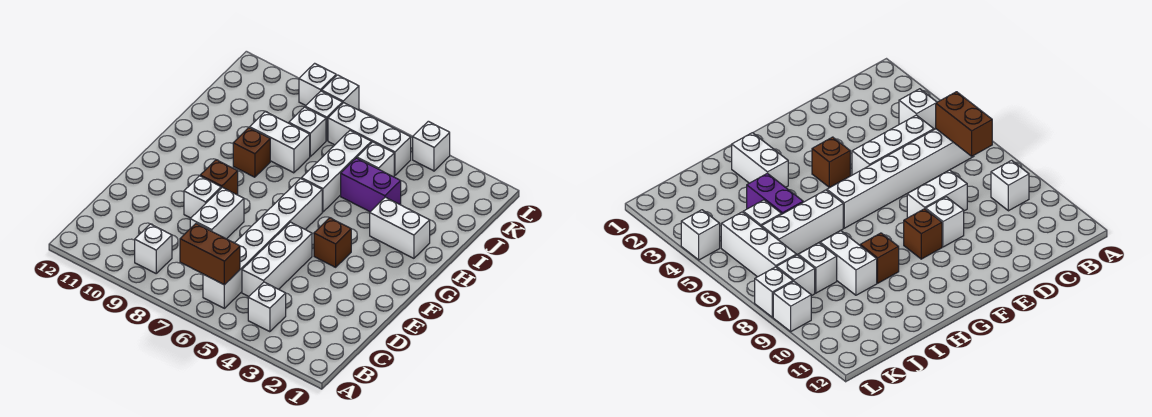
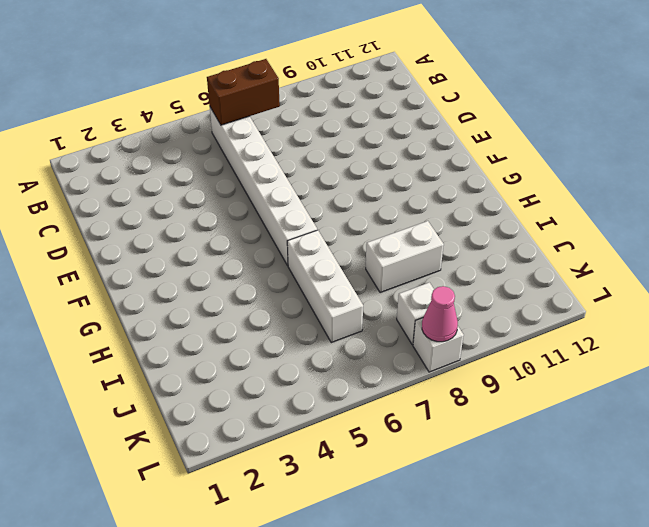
pink cone L8 level 2 -> none
none -> white brick B4 level 1
none -> white brick B9 level 1
none -> white brick C5:E5 level 1

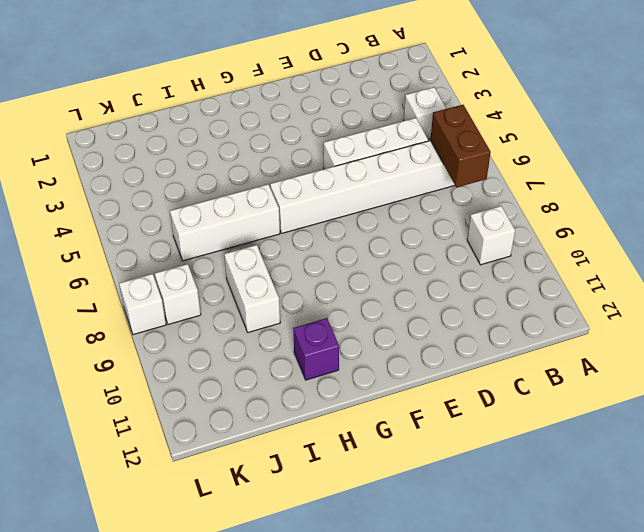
purple brick H11 level 1 -> none
none -> white brick D8:E8 level 1
none -> white brick E9 level 1
none -> brown brick F4 level 1

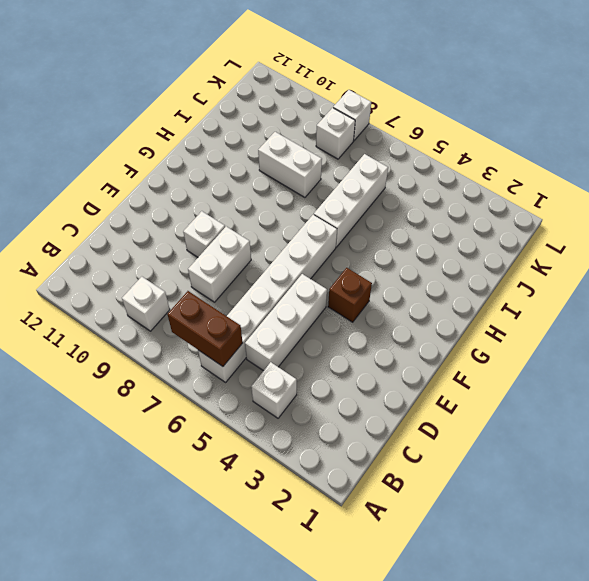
none -> brown brick F9 level 1
none -> white brick H2:H3 level 1
none -> brown brick H9 level 1

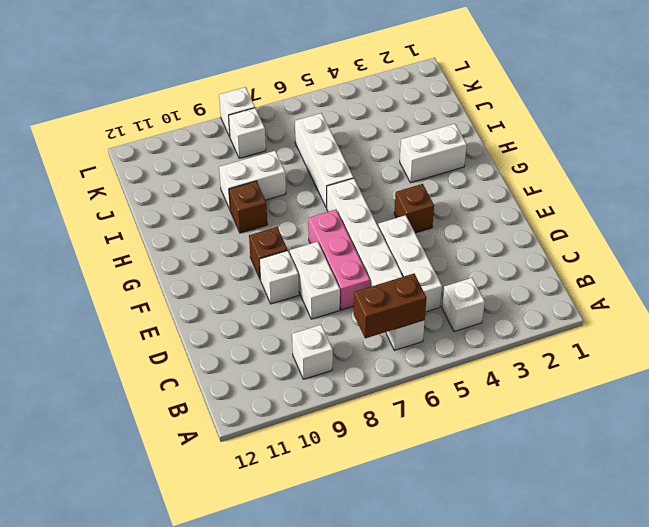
pink brick D7:F7 level 1 -> none
none -> purple brick I4:I5 level 1
none -> white brick J5 level 1
none -> white brick J8 level 1

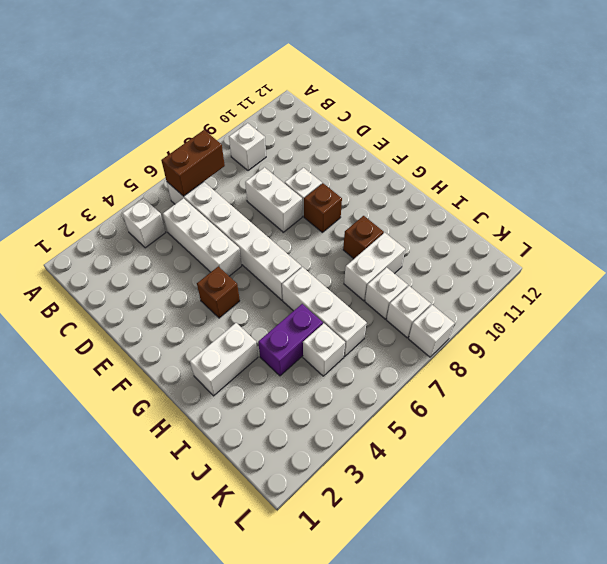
none -> white brick K5:K7 level 1
none -> white brick L4 level 1
none -> white brick L9 level 1

